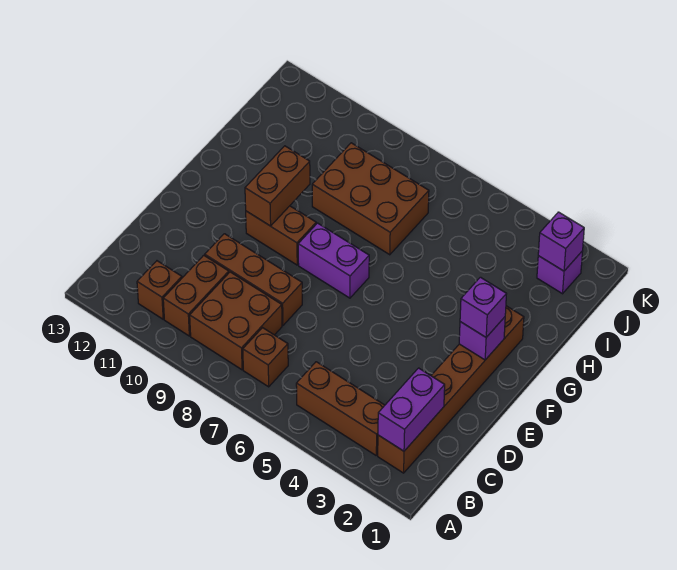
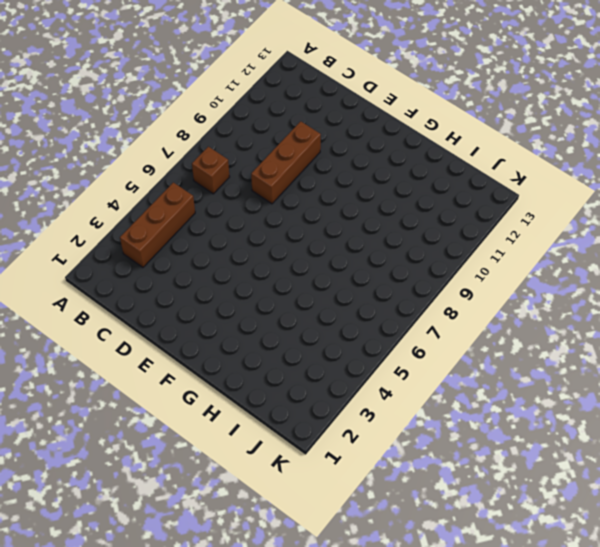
none -> brown brick B2:G2 level 1
none -> brown brick B8:C9 level 1
none -> brown brick B10:C10 level 1

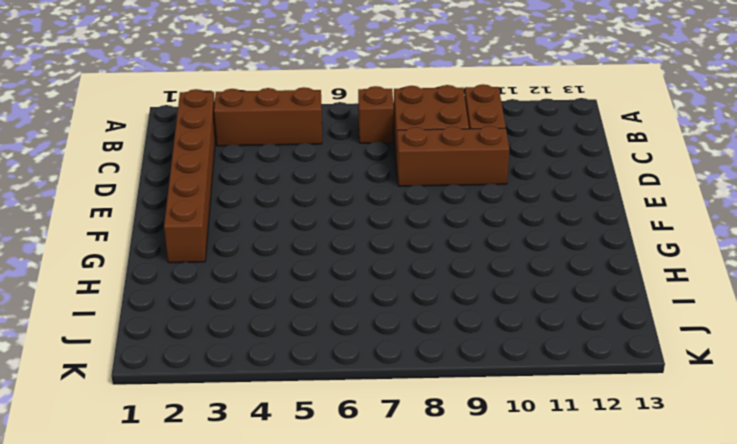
none -> brown brick B11 level 1
none -> purple brick F7:F8 level 1
none -> brown brick F9:F10 level 1

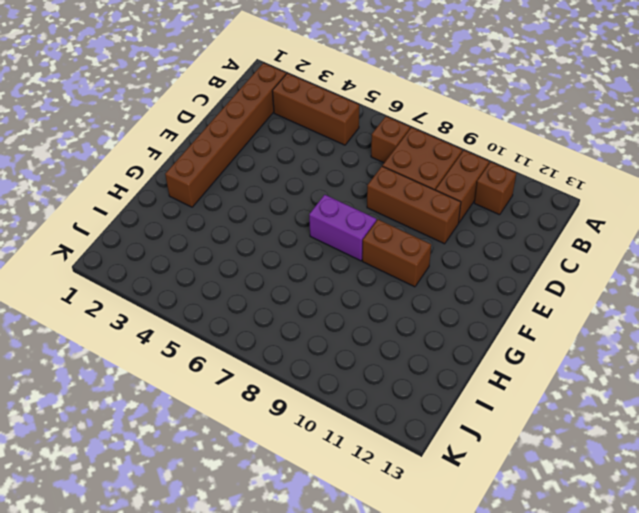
none -> brown brick H7:I9 level 1
none -> purple brick J2 level 1
none -> purple brick B2:C2 level 2

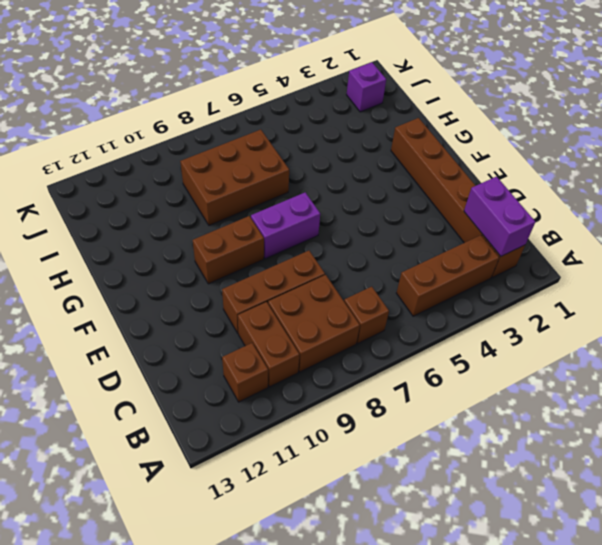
none -> purple brick F2 level 2
none -> brown brick F10:G10 level 2
none -> purple brick J2 level 2

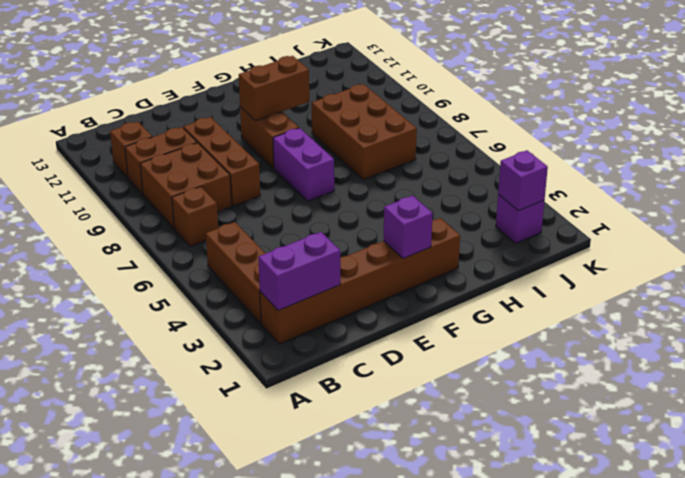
none -> purple brick F2 level 3

